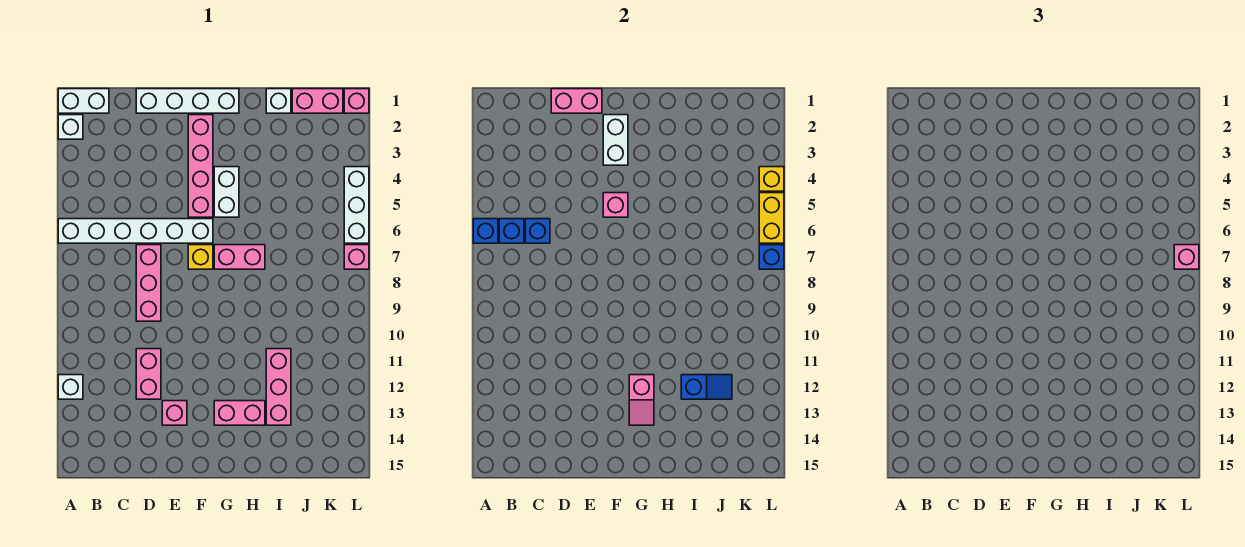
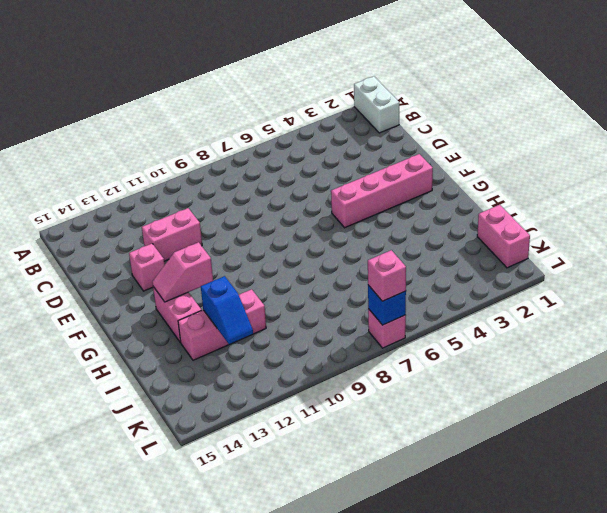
none -> white brick A2 level 1
none -> white brick A6:F6 level 1
none -> white brick A12 level 1
none -> white brick D1:G1 level 1

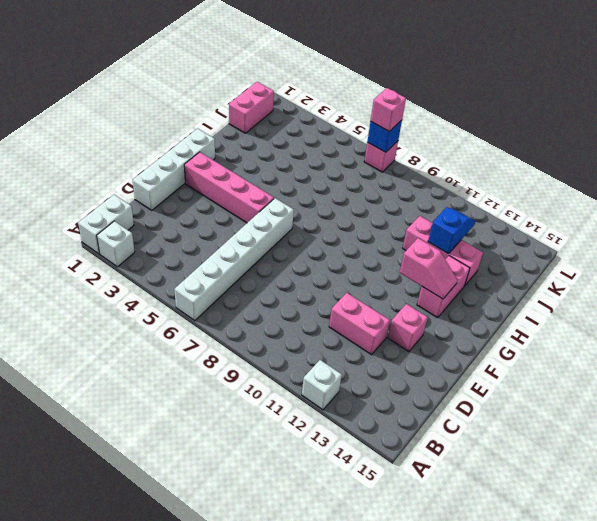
none -> pink brick D7:D9 level 1
none -> yellow brick F7 level 1
none -> white brick G4:G5 level 1
none -> pink brick G7:H7 level 1

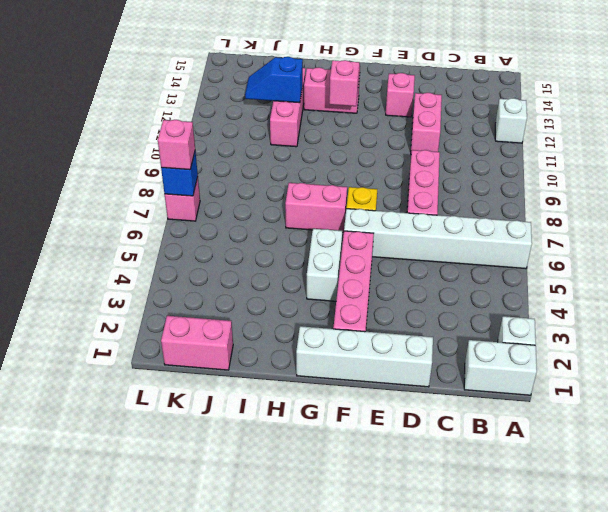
none -> white brick I1 level 1
none -> pink brick L1 level 1
none -> white brick L4:L6 level 1
none -> blue brick A6 level 2

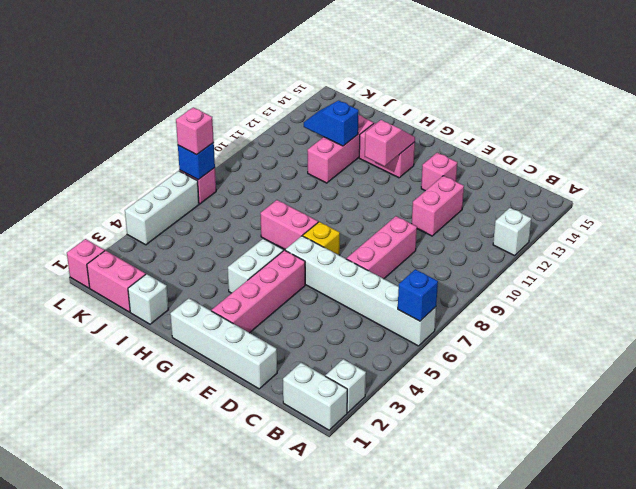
none -> blue brick B6 level 2
none -> blue brick C6 level 2
none -> pink brick D1:E1 level 2
none -> white brick F2:F3 level 2

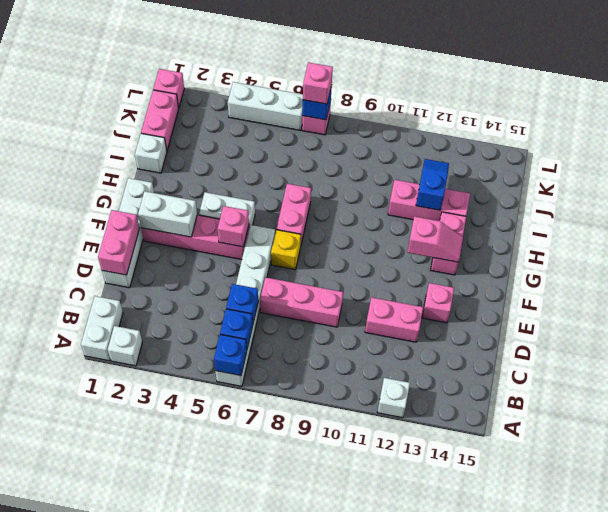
none -> yellow brick L4 level 2
none -> yellow brick L5:L6 level 2

